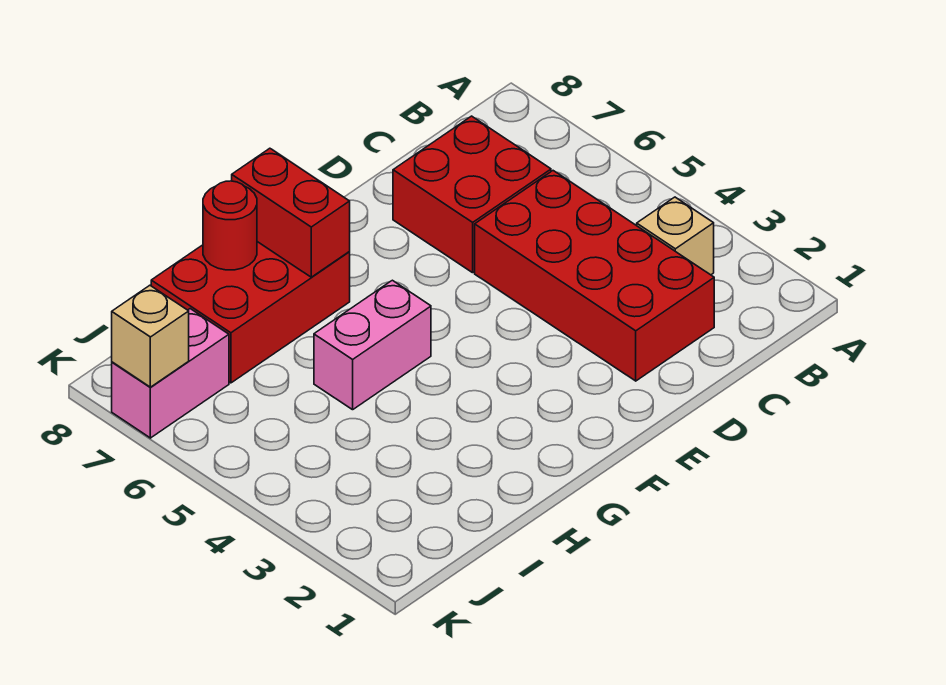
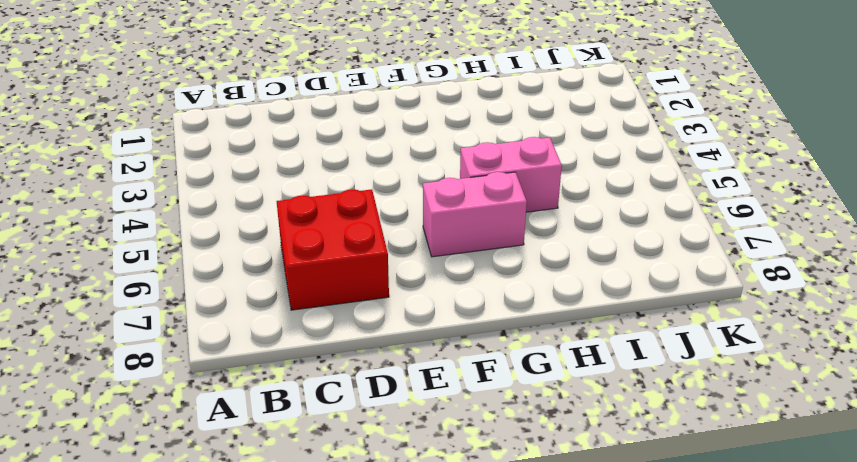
pink brick F6:G6 level 1 -> pink brick J7:K7 level 1
none -> tan brick B3 level 1
none -> red brick C2:D5 level 1

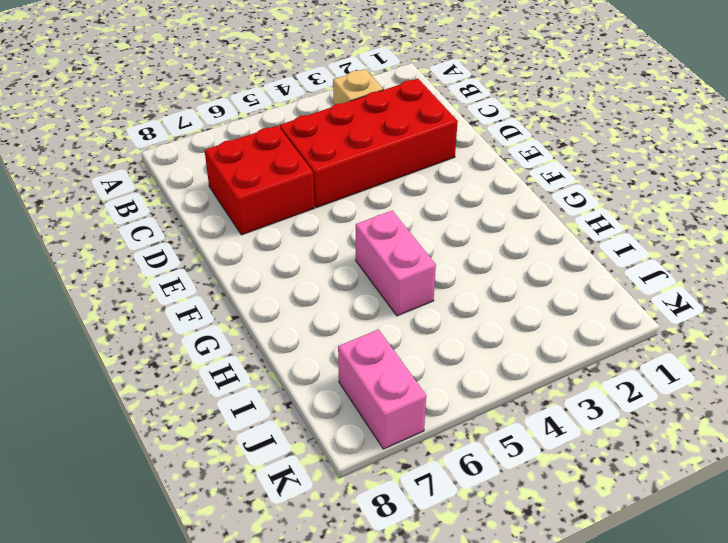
none -> red brick G7:I8 level 1
none -> red brick G7:G8 level 2

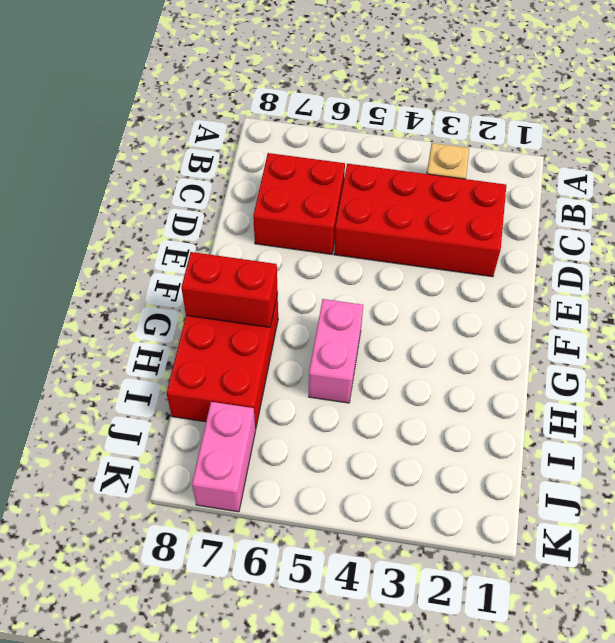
none -> red round brick H8 level 2
none -> tan brick K7 level 2

